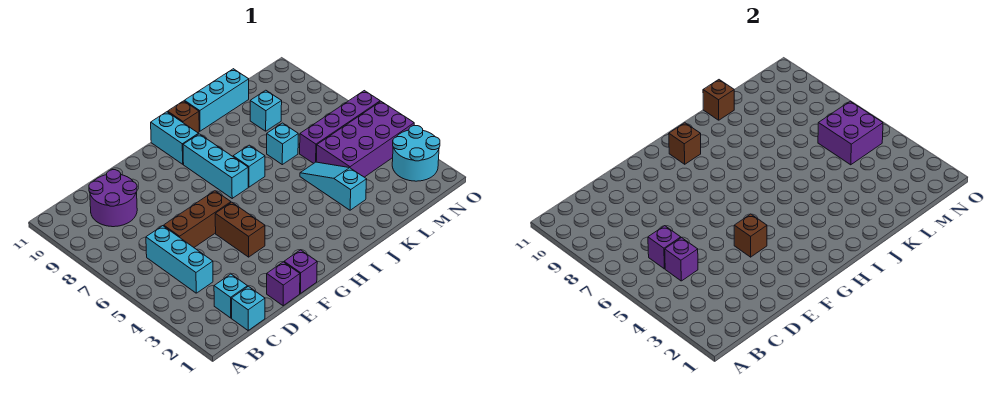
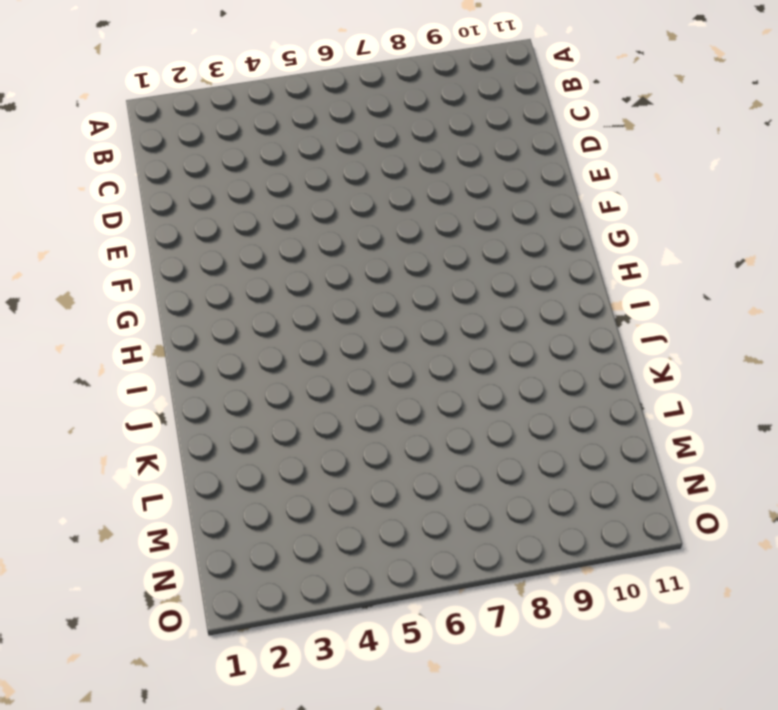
none -> cyan brick C1 level 1
none -> cyan brick C2 level 1
none -> cyan brick C4:C6 level 1

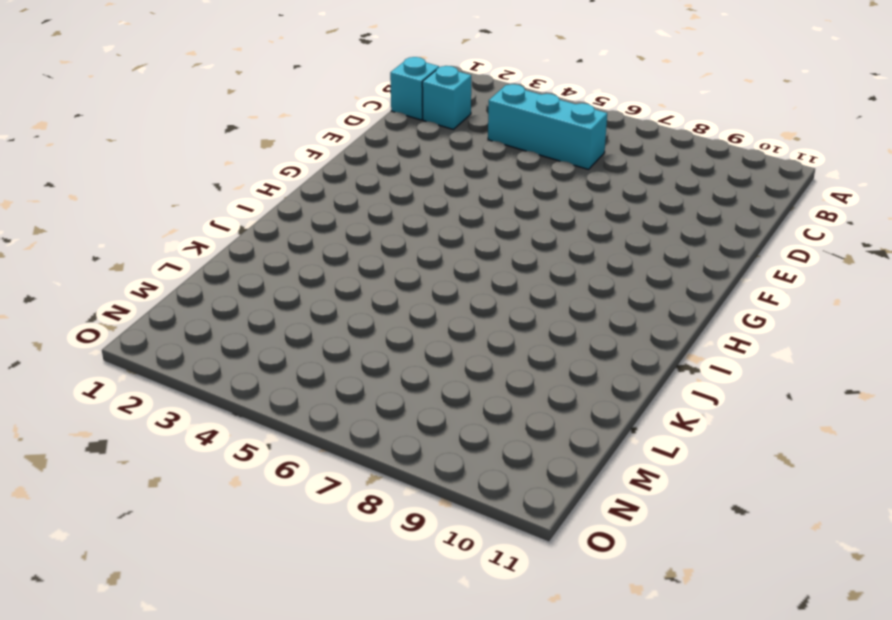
none -> purple round brick C9:D10 level 1
none -> brown brick D6:F6 level 1
none -> purple brick E1 level 1

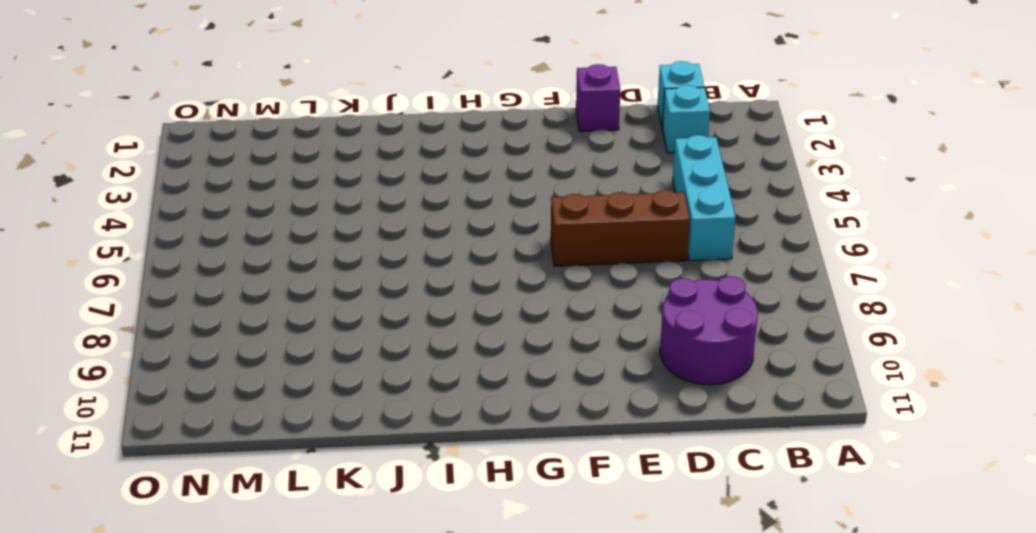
none -> purple brick F1 level 1
none -> brown brick F4:F5 level 1
none -> cyan brick H7:H9 level 1

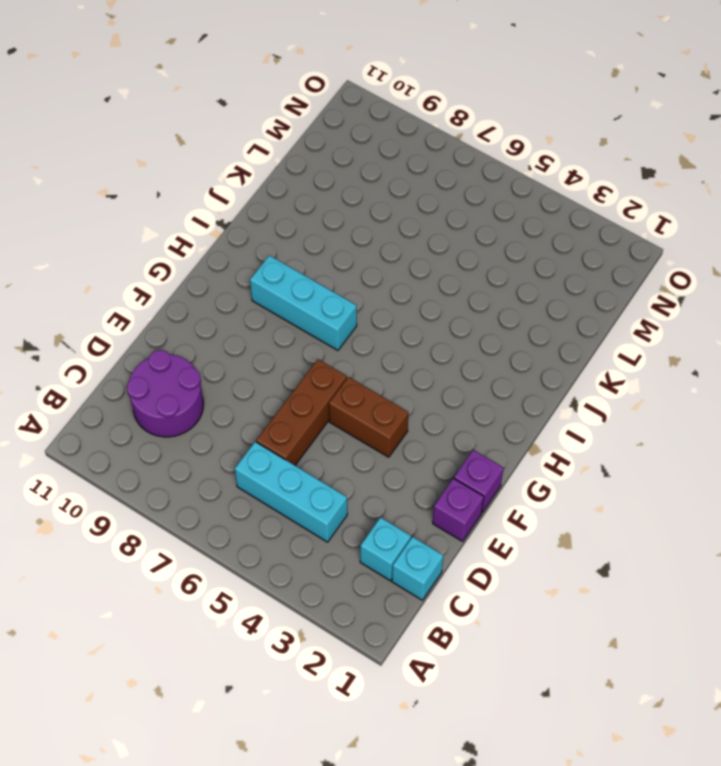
none -> cyan brick H10:H11 level 1
none -> cyan brick I7 level 1
none -> brown brick I11 level 1

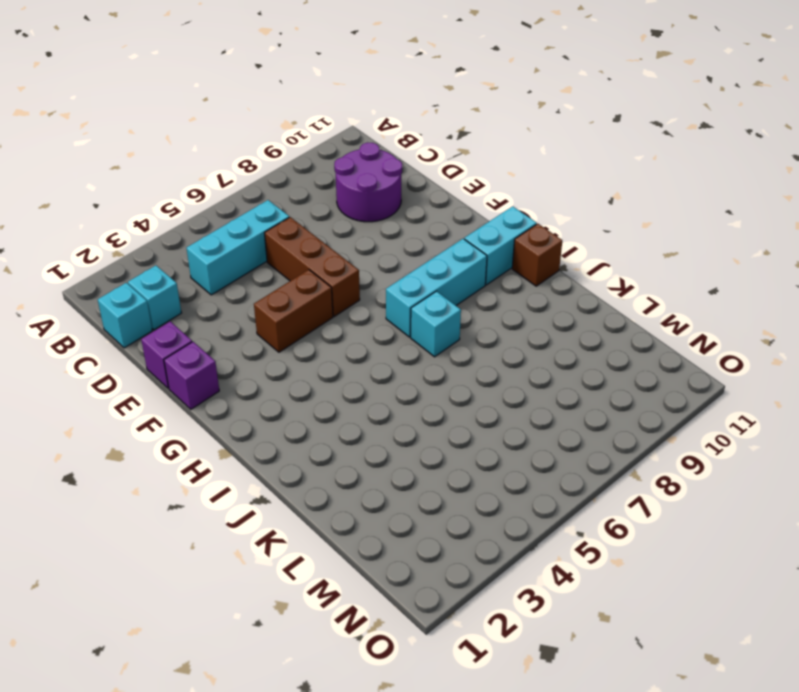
none -> cyan brick J11:L11 level 1
none -> cyan slope K3:K5 level 1 top 3
none -> cyan brick K7 level 1

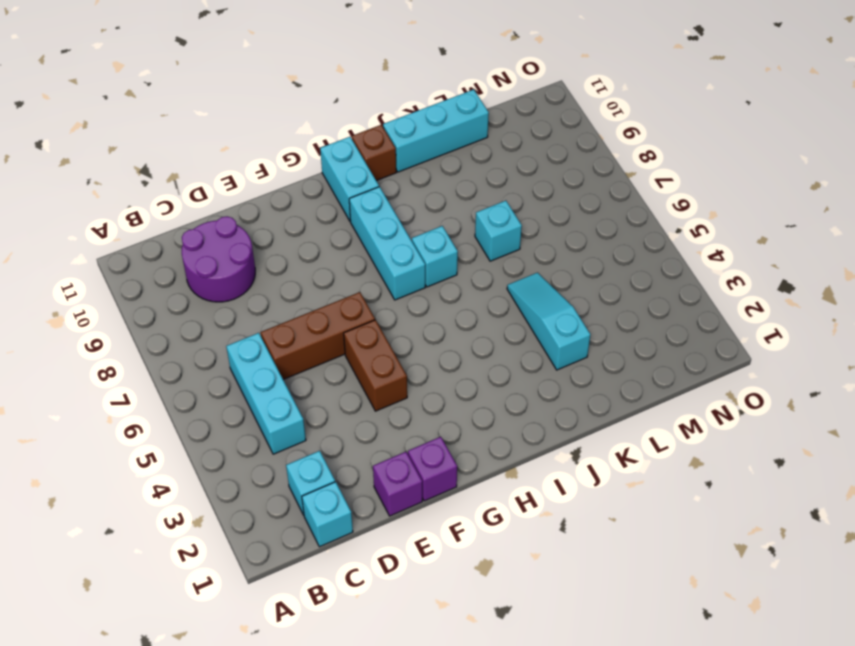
none -> purple brick L4:O5 level 1
none -> purple brick L6:O6 level 1
none -> cyan brick L9 level 1

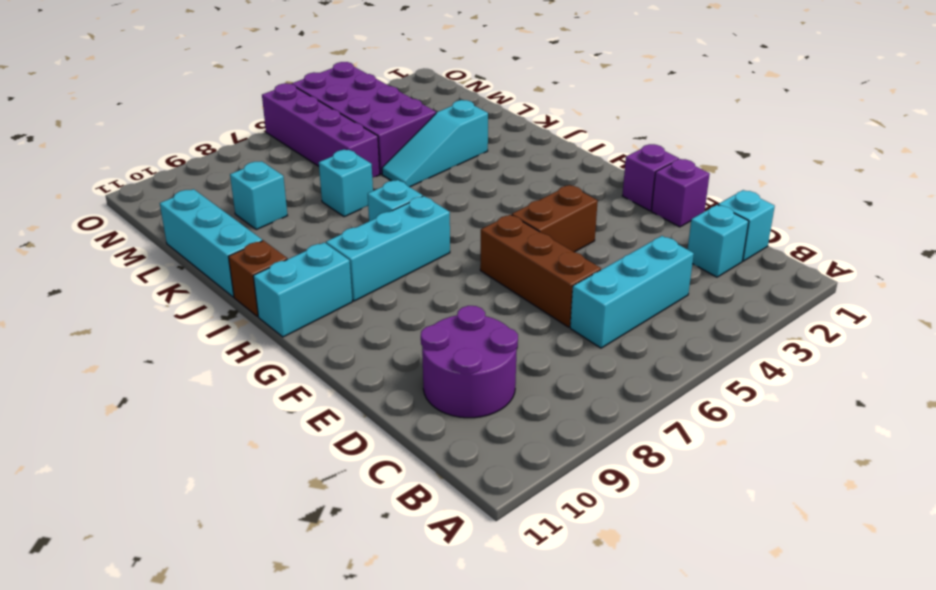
none -> cyan round brick N2:O3 level 1
none -> purple brick C5 level 2
none -> purple brick C6 level 2

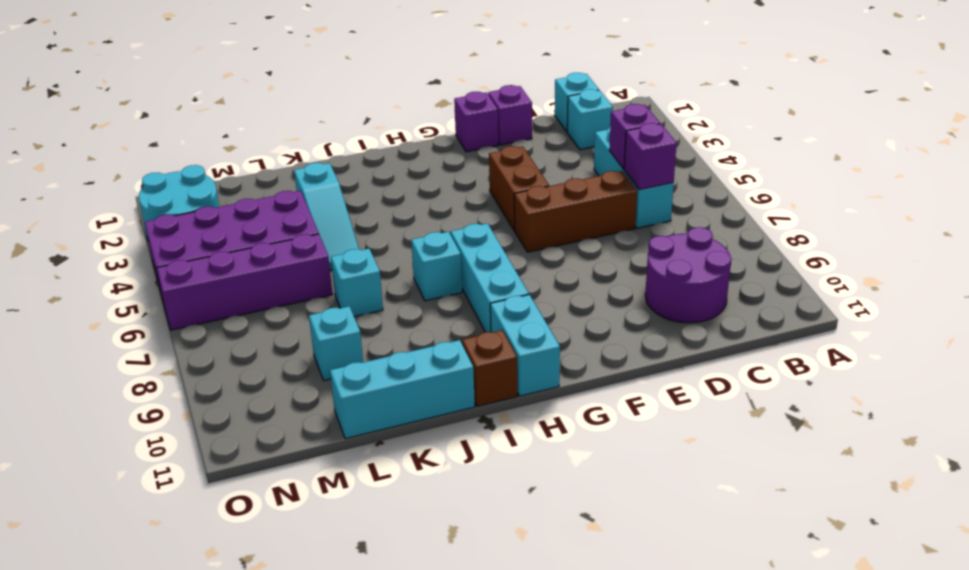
none -> brown brick F4 level 2
none -> brown brick H10 level 2
none -> brown brick K11 level 2

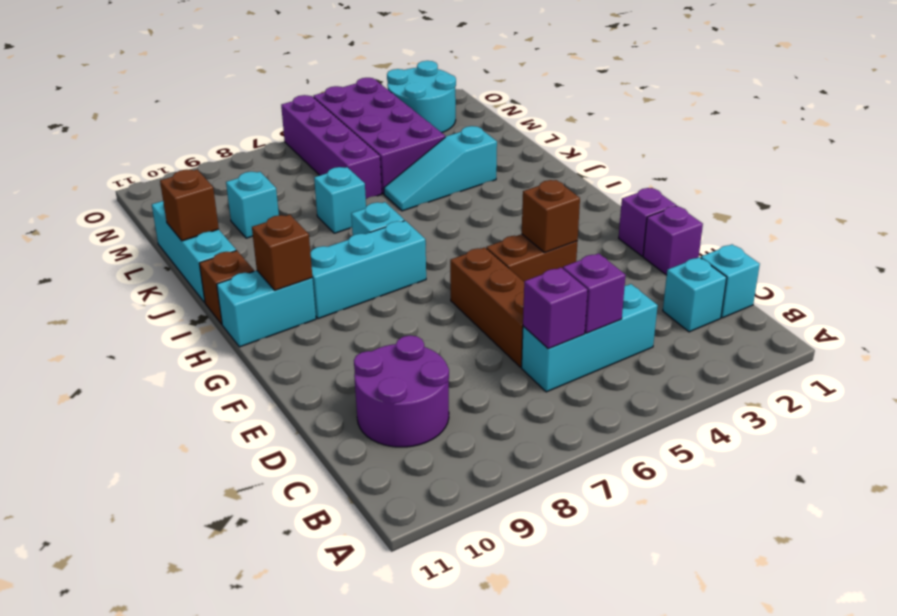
none -> purple brick M5:N6 level 2

